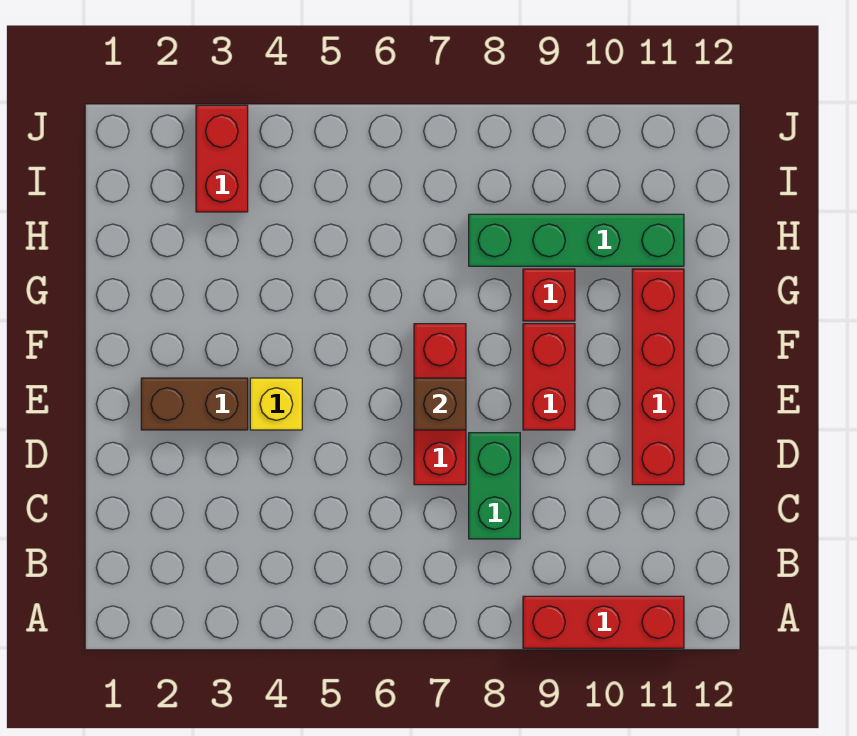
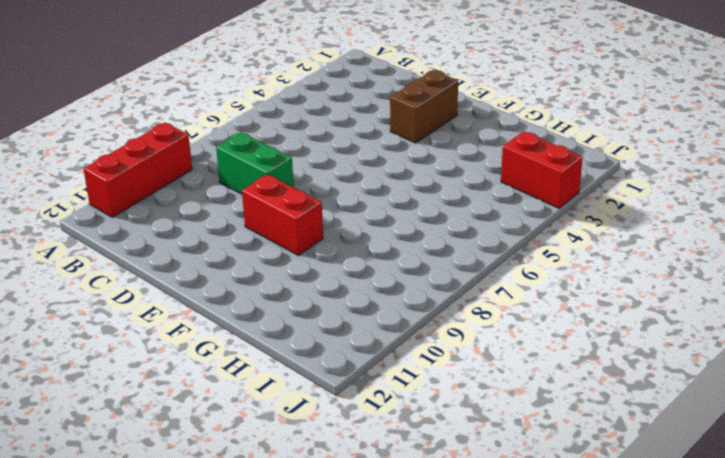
none -> red brick D7:F7 level 1
none -> red brick D11:G11 level 1

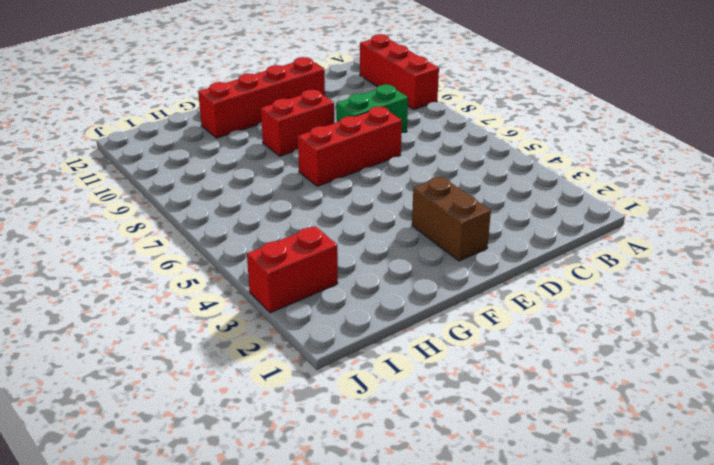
none -> yellow brick E4 level 1
none -> red brick G9 level 1

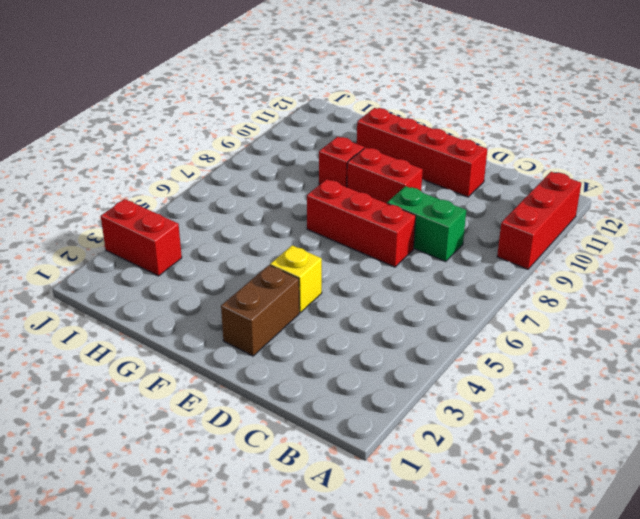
none -> green brick H8:H11 level 1
none -> brown brick E7 level 2

